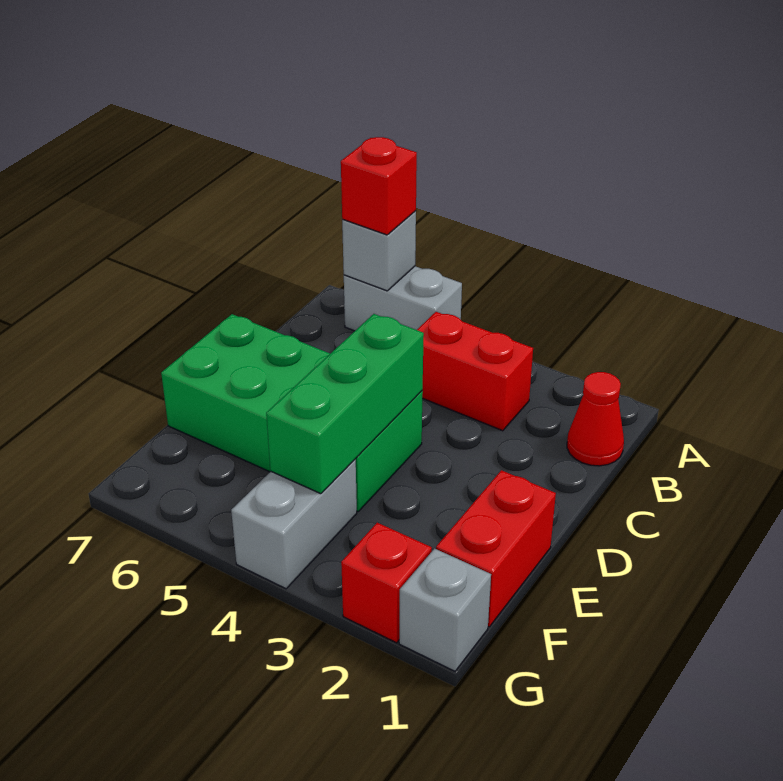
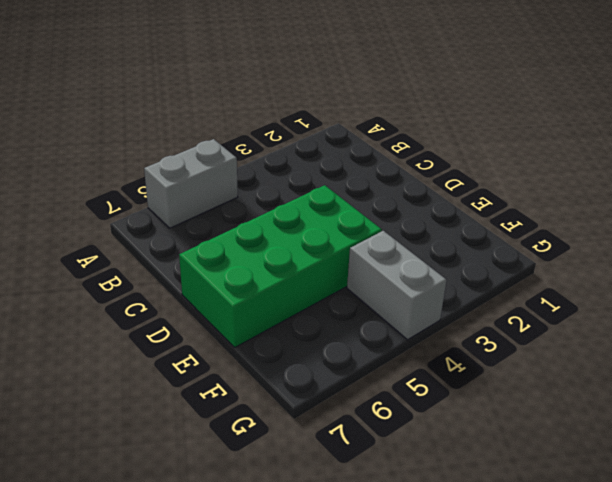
none -> red cone B1 level 1
none -> red brick B3:B4 level 1

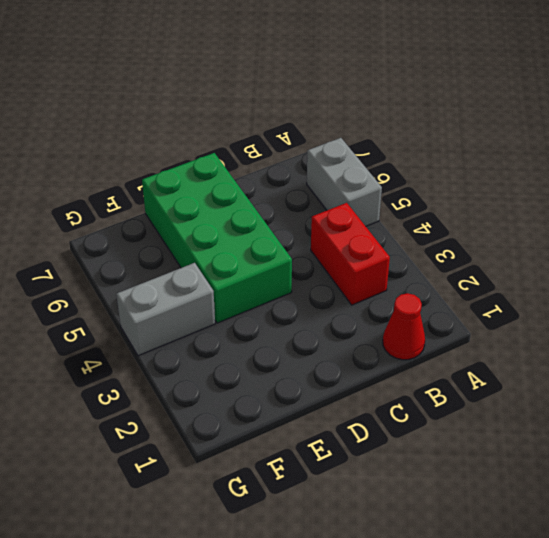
none -> red brick E1:F1 level 1
none -> grey brick G1 level 1

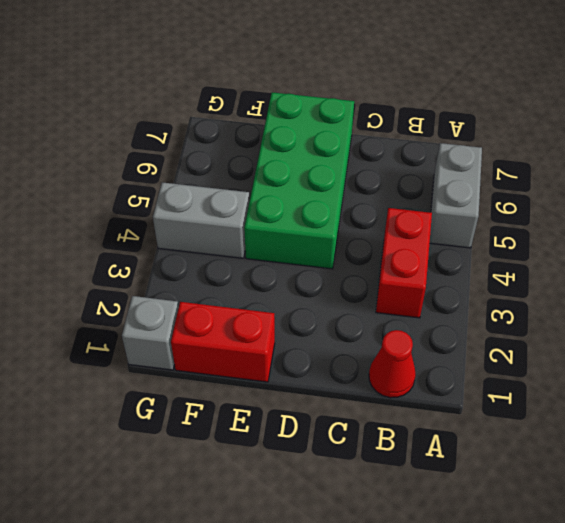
none -> red brick G2 level 1
none -> grey brick A6 level 2

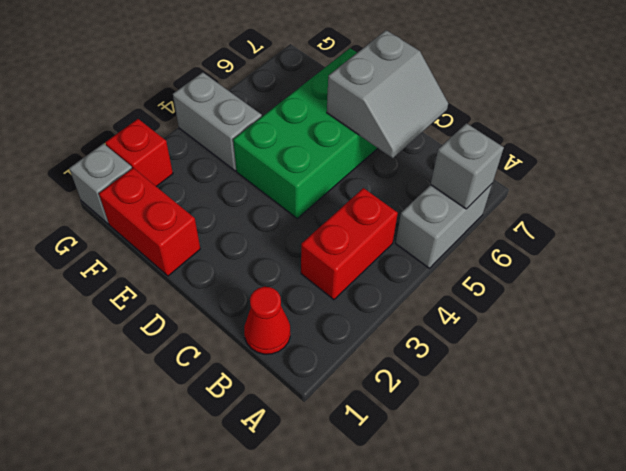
grey slope C6:D7 level 2 top D -> none
none -> green brick D4:F4 level 2
none -> red brick A6 level 3

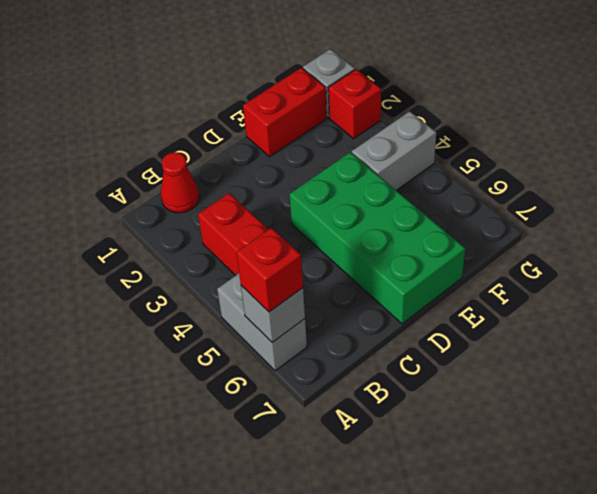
none -> green brick D4:F4 level 2

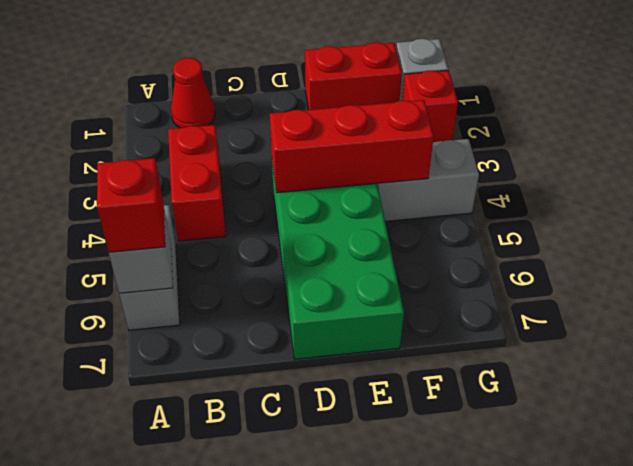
red brick D4:F4 level 2 -> green brick D4:F4 level 2

